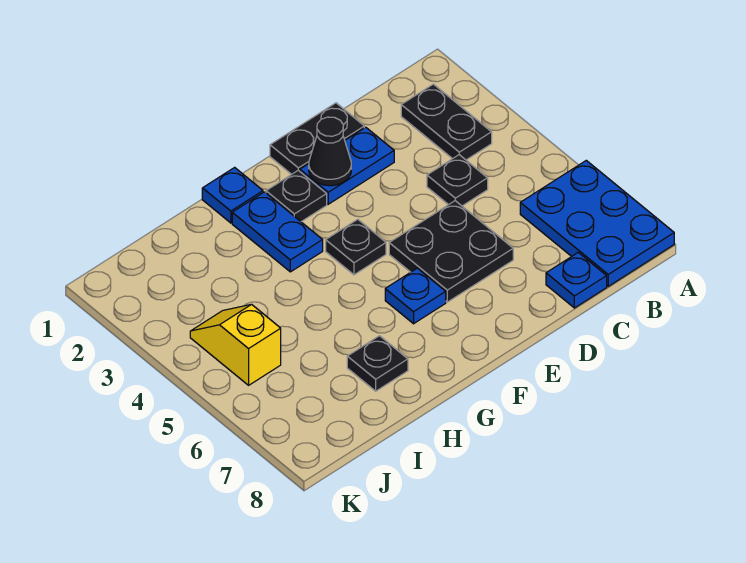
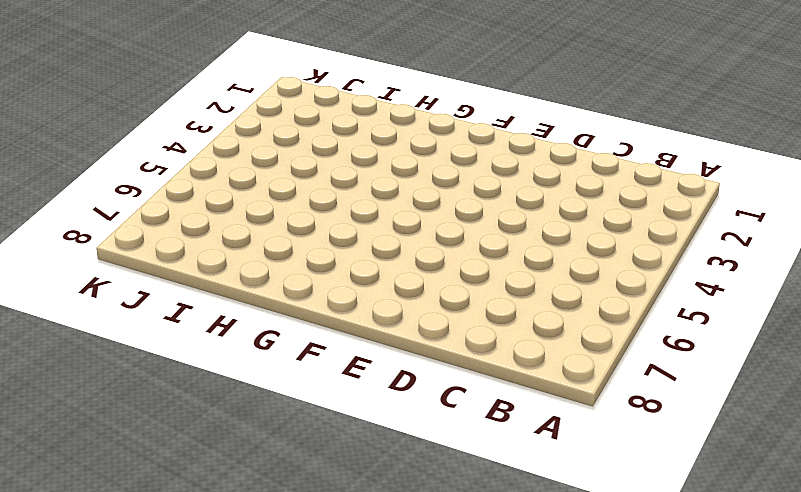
none -> blue plate A6:B8 level 1
none -> black plate B2:B3 level 1
none -> black plate C4 level 1

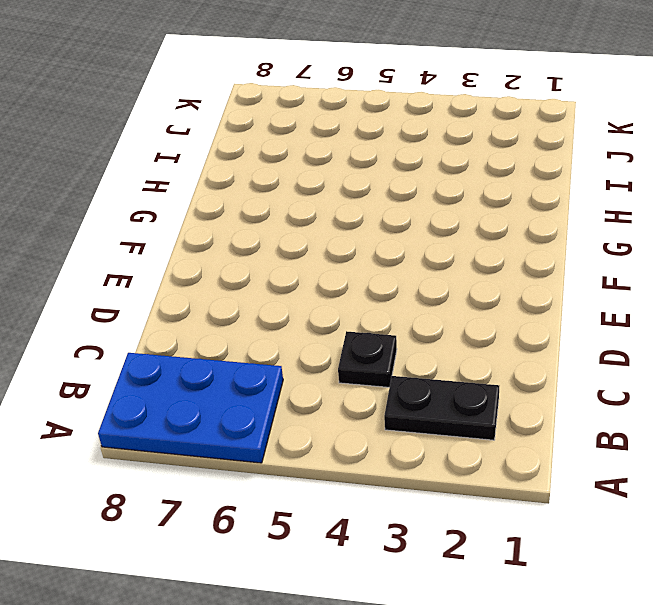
none -> blue plate C8 level 1
none -> black plate D1:E1 level 1
none -> blue plate D2:E2 level 1

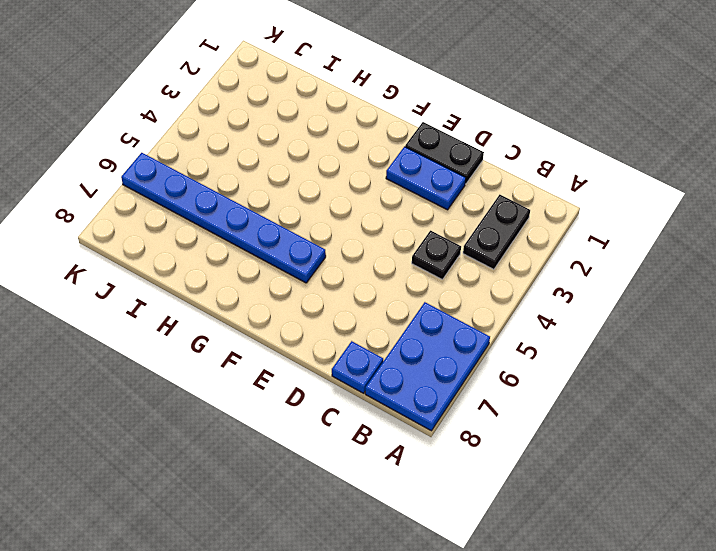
blue plate F6:K6 level 1 -> blue plate F6 level 1
none -> black plate D5:E6 level 1
none -> black plate F2 level 1
none -> black plate F4 level 1

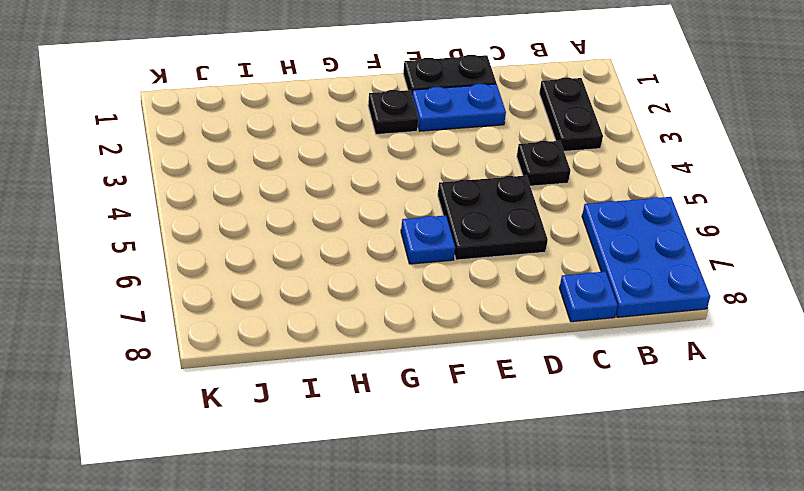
none -> black plate F4 level 1
none -> blue plate G1 level 1
none -> blue plate G2:G3 level 1

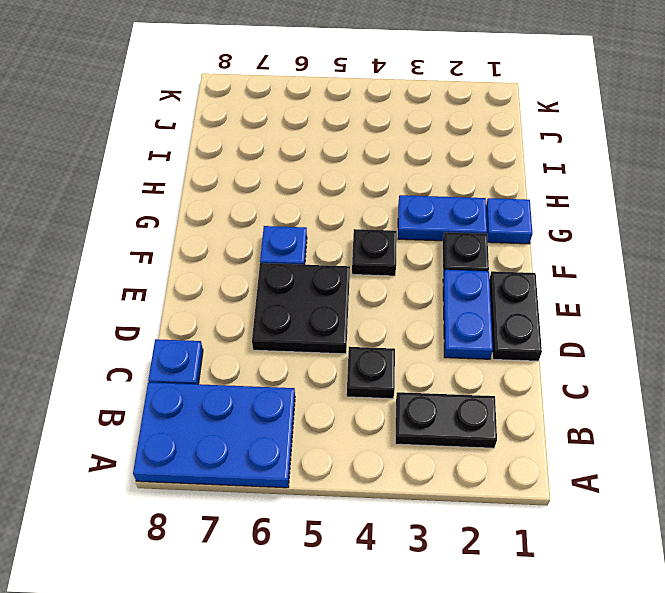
none -> black plate H7 level 1
none -> yellow slope J4:J5 level 1 top 5
none -> black cone E2 level 2

